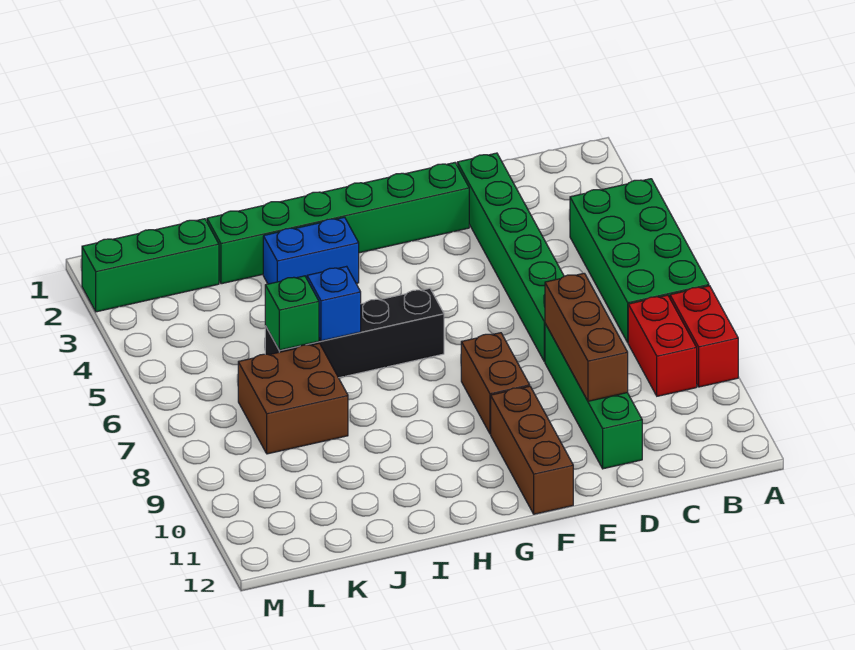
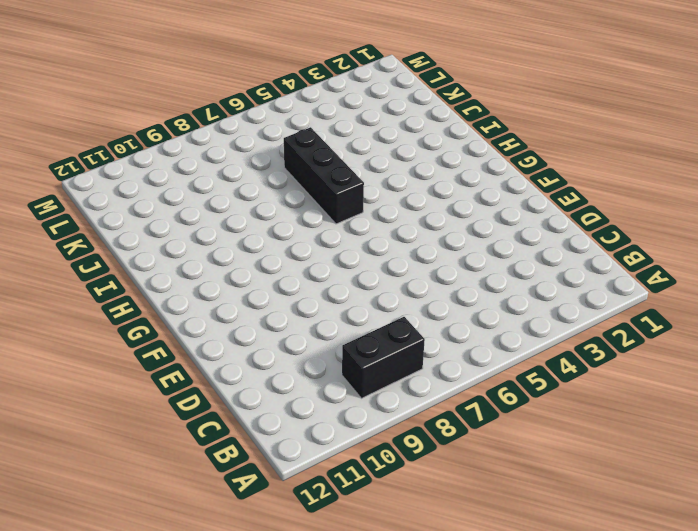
black brick B8:B9 level 1 -> red brick B8:B9 level 1
black brick H6:J6 level 1 -> black brick G6:J6 level 1
none -> green brick A4:B7 level 1
none -> red brick A8:A9 level 1
none -> green brick D2:D7 level 1

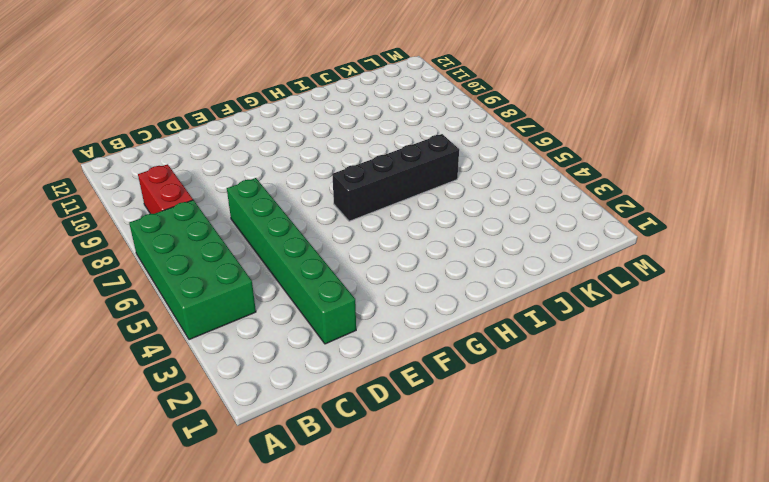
none -> red brick A8:A9 level 1
none -> green brick D8:D11 level 1
none -> green brick E2:J2 level 1

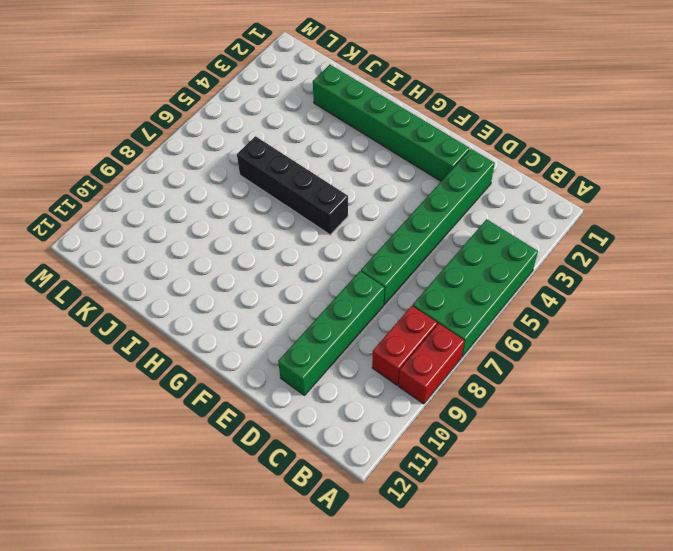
none -> brown brick F8:F9 level 1
none -> brown brick F10:F12 level 1
none -> blue brick H3:I3 level 1

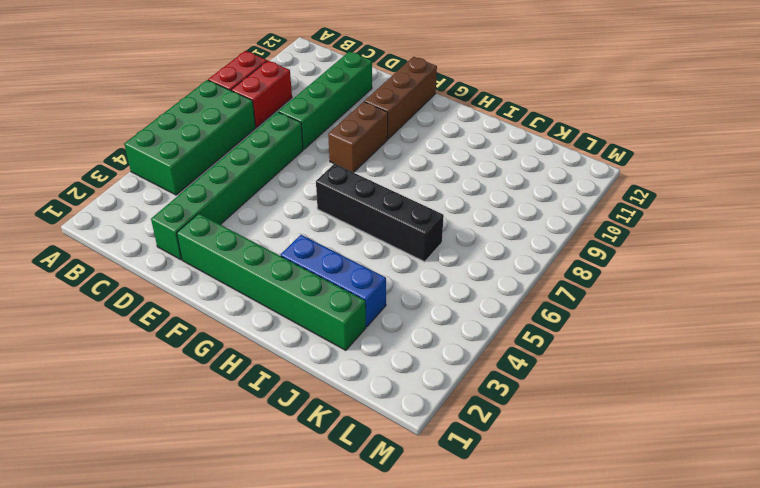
blue brick H3:J3 level 1 -> blue brick H3:I3 level 1
none -> brown brick J7:K8 level 1
none -> green brick K2:M2 level 1
none -> brown brick D8:D10 level 2

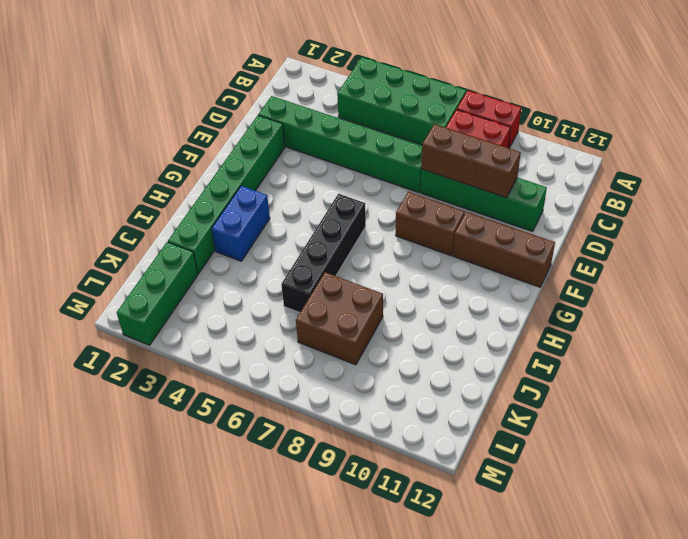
none -> blue brick I6 level 2
none -> green brick J6 level 2

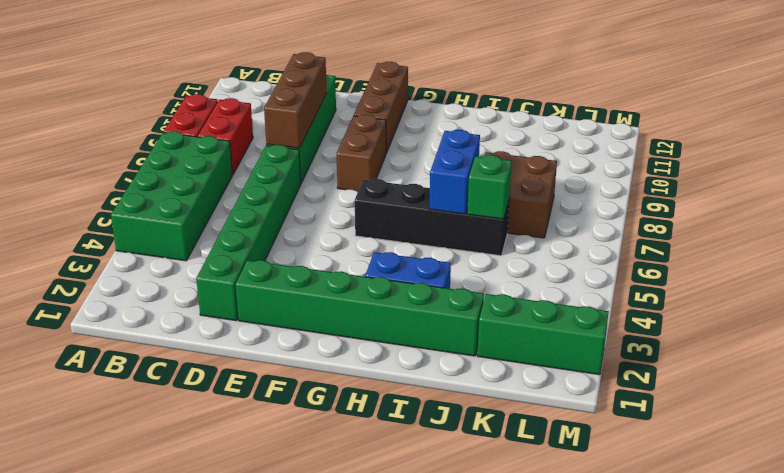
blue brick I6:I7 level 2 -> blue brick I6 level 2

